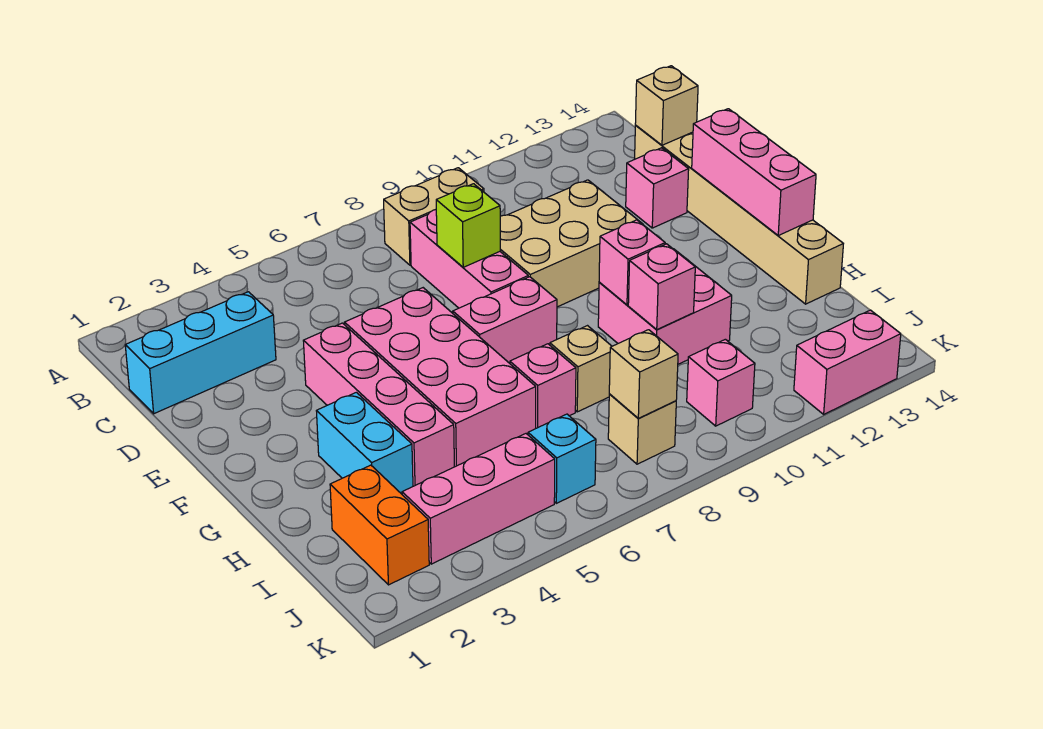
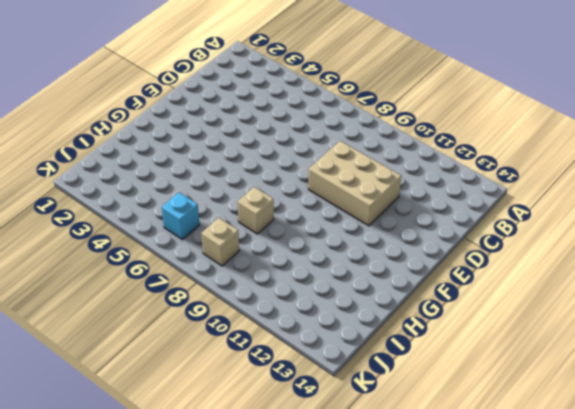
none -> tan brick B8:B9 level 1
none -> cyan brick C1:C3 level 1
none -> pink brick C8:E8 level 1

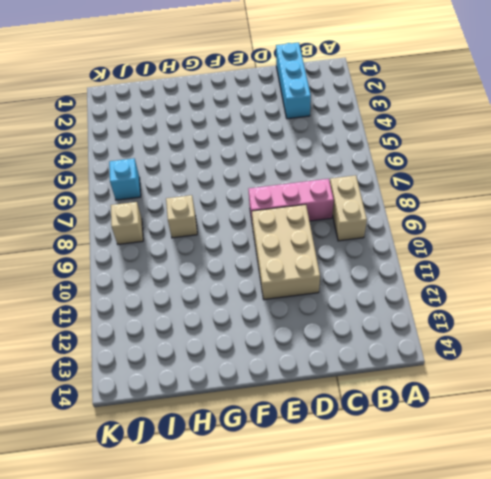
none -> tan brick C14:H14 level 1
none -> pink brick D13 level 1
none -> pink brick E4:H4 level 1

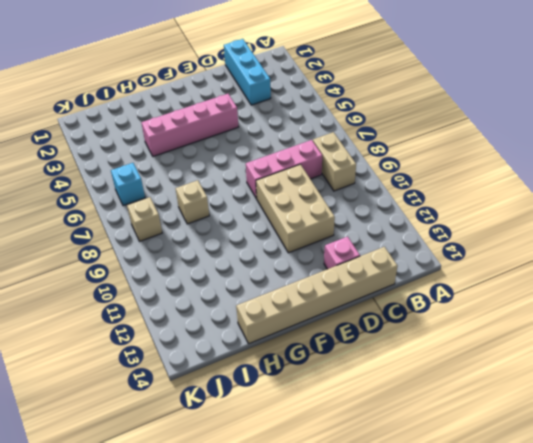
none -> pink brick E5:H6 level 1
none -> pink brick F7:F8 level 1
none -> cyan brick G3:H3 level 1

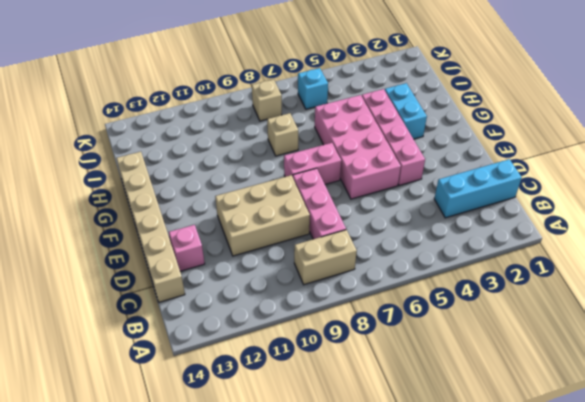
none -> pink brick G10:H11 level 1
none -> pink brick H7 level 1
none -> orange brick I2:J2 level 1

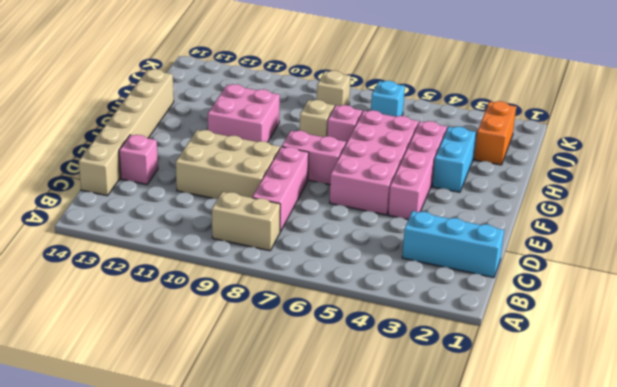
none -> pink brick J3:J5 level 1
none -> pink brick J10 level 1
none -> pink brick K12:K13 level 1

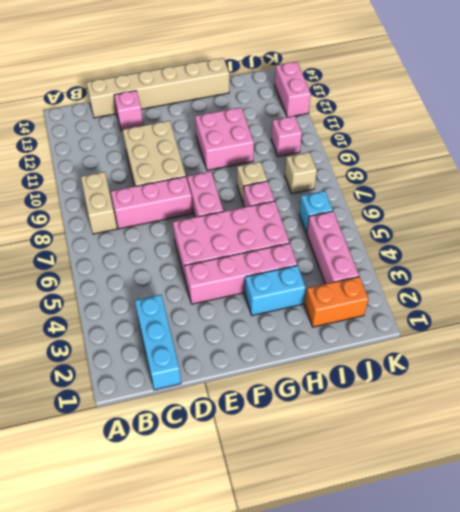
none -> tan brick C14 level 2
none -> lime brick D8 level 2
none -> pink brick E14:G14 level 2

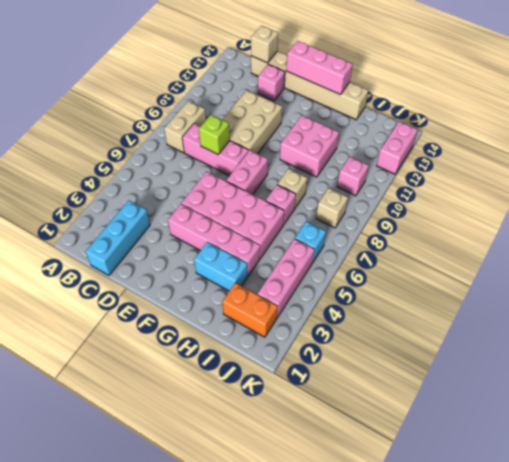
none -> pink brick G10 level 2
none -> pink brick H10 level 2
none -> tan brick J8 level 2

